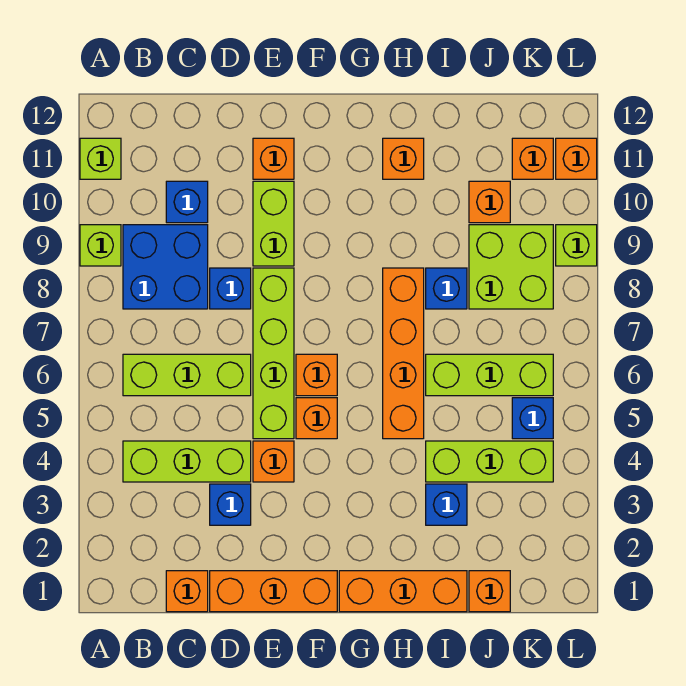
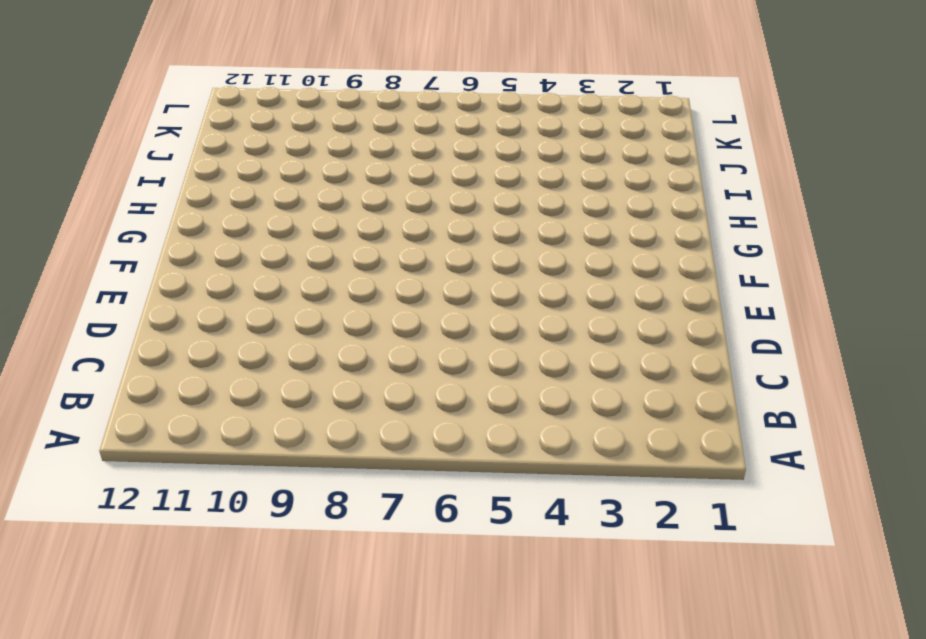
none -> lime brick A9 level 1
none -> lime brick A11 level 1
none -> lime brick B4:D4 level 1
none -> lime brick B6:D6 level 1

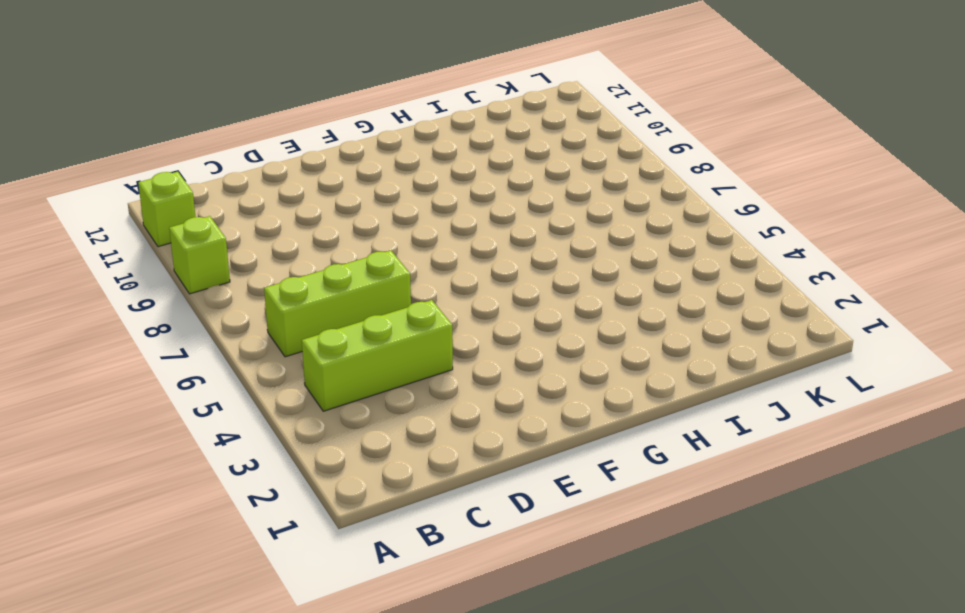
none -> blue brick B8:C9 level 1
none -> orange brick C1 level 1
none -> blue brick C10 level 1
none -> orange brick D1:F1 level 1

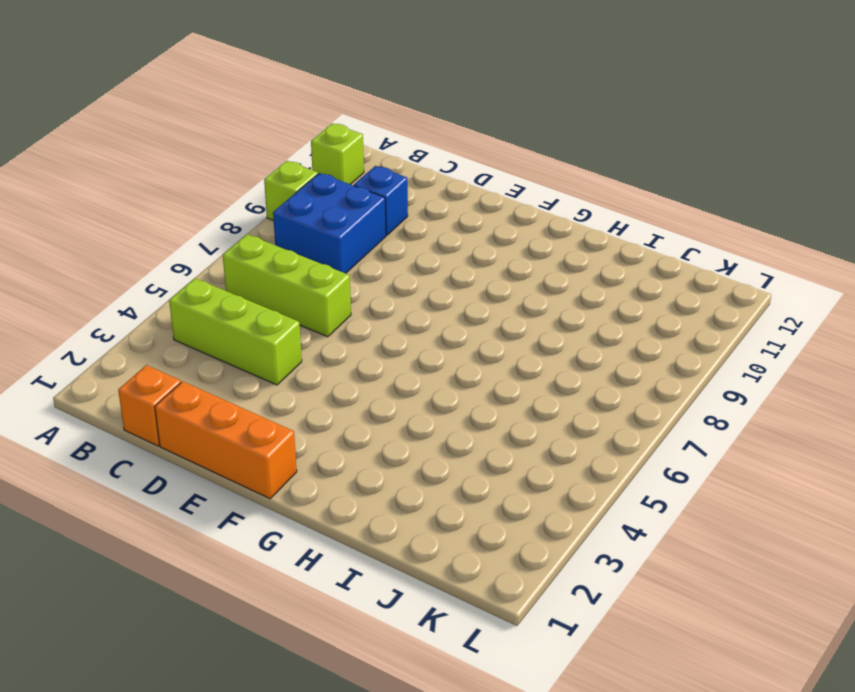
none -> blue brick D3 level 1
none -> blue brick D8 level 1
none -> orange brick E4 level 1
none -> lime brick E5:E8 level 1

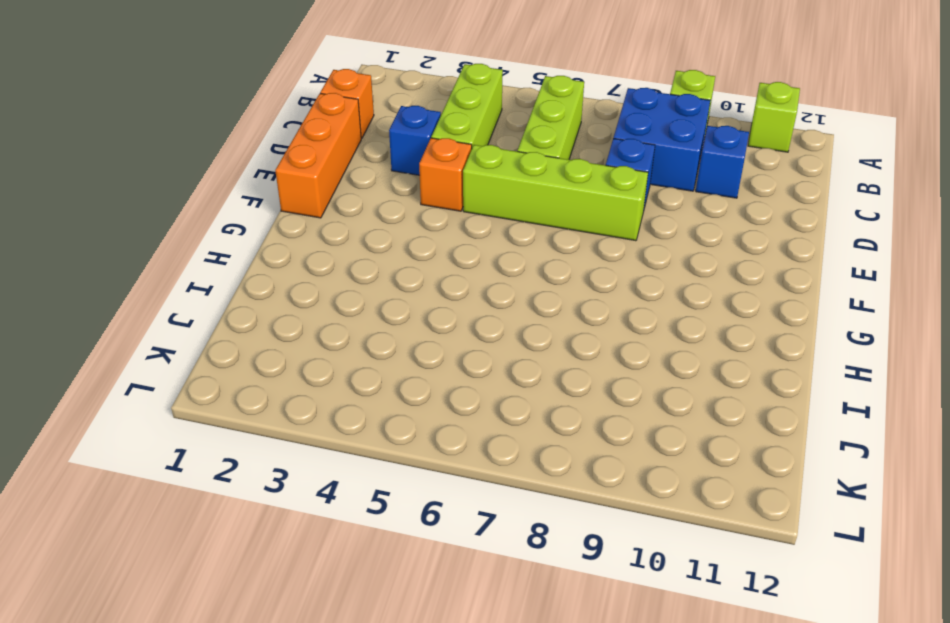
none -> lime brick E9:E10 level 1
none -> orange brick E11 level 1
none -> orange brick F5 level 1
none -> orange brick F6 level 1

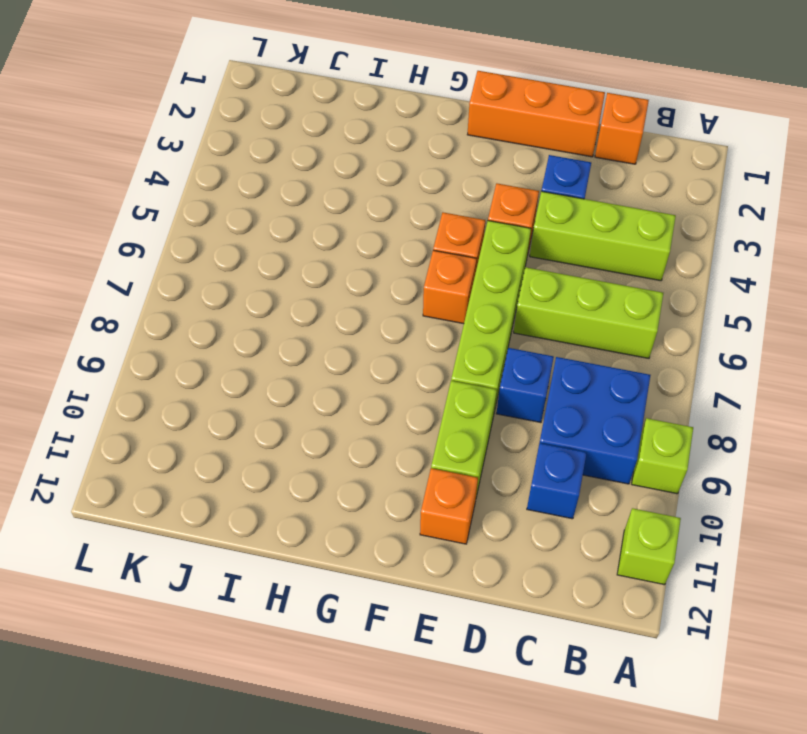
none -> orange brick G1:I1 level 1
none -> orange brick H5:H8 level 1
none -> orange brick H11 level 1
none -> blue brick I3 level 1

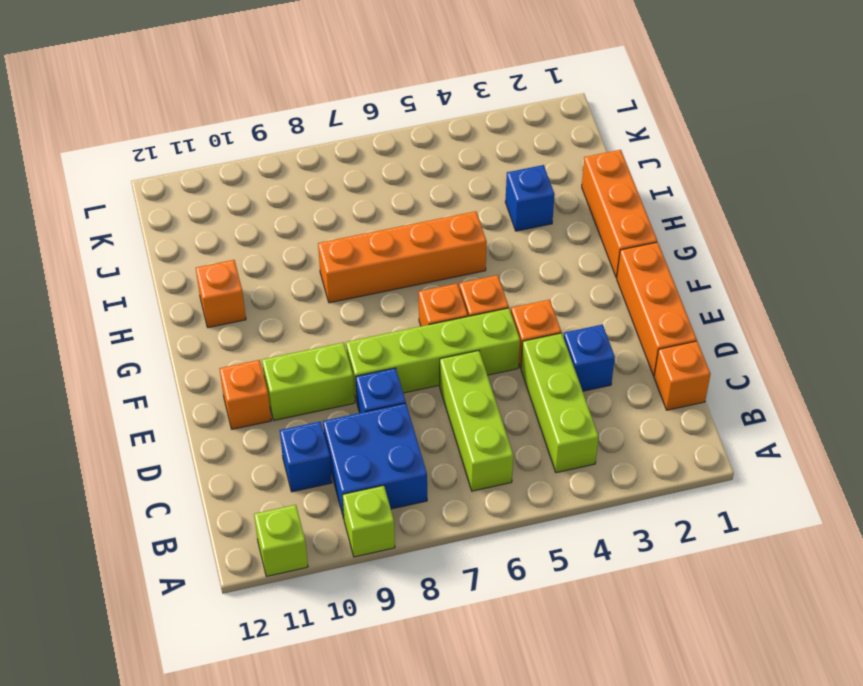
none -> lime brick I4:K4 level 1
none -> lime brick I6:K6 level 1
none -> blue brick I8 level 1
none -> orange brick J1 level 1

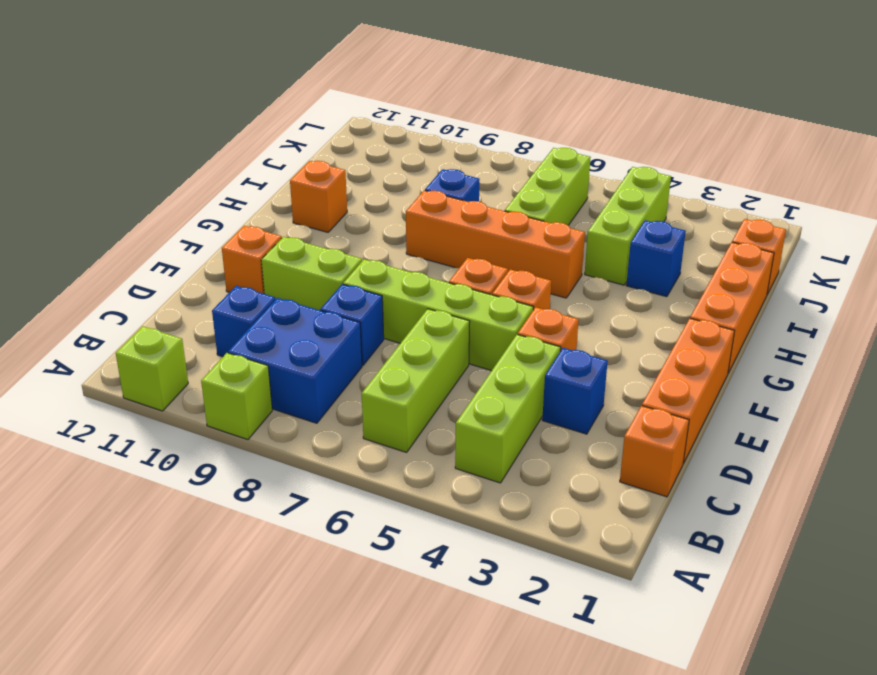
none -> lime brick J8:K9 level 1
none -> orange brick J10 level 1
none -> blue brick K5 level 1
none -> orange brick K11 level 1

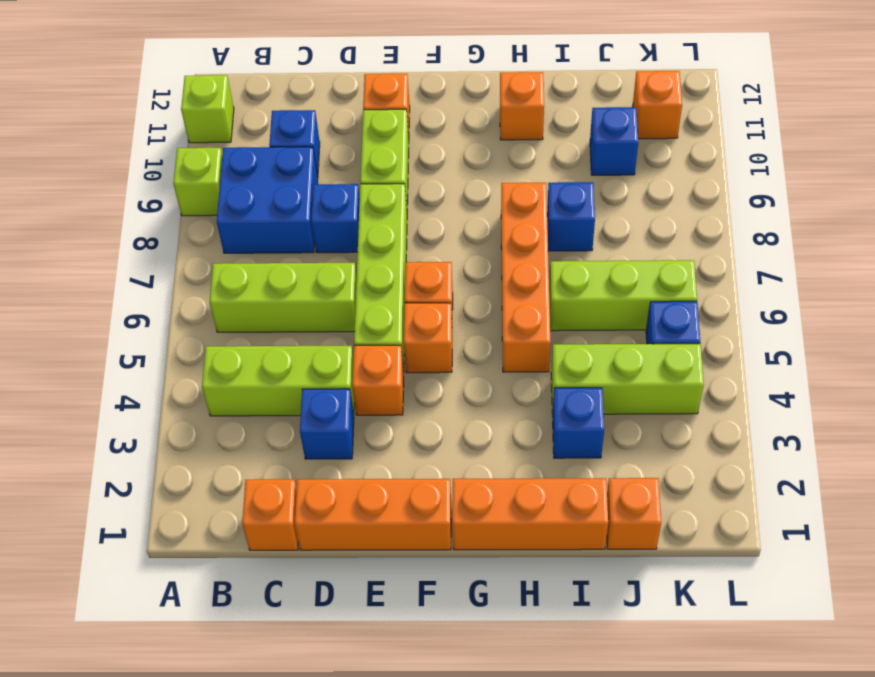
blue brick J10 level 1 -> orange brick J10 level 1
none -> lime brick J8:K9 level 1
none -> lime brick L9 level 1
none -> orange brick L11 level 1

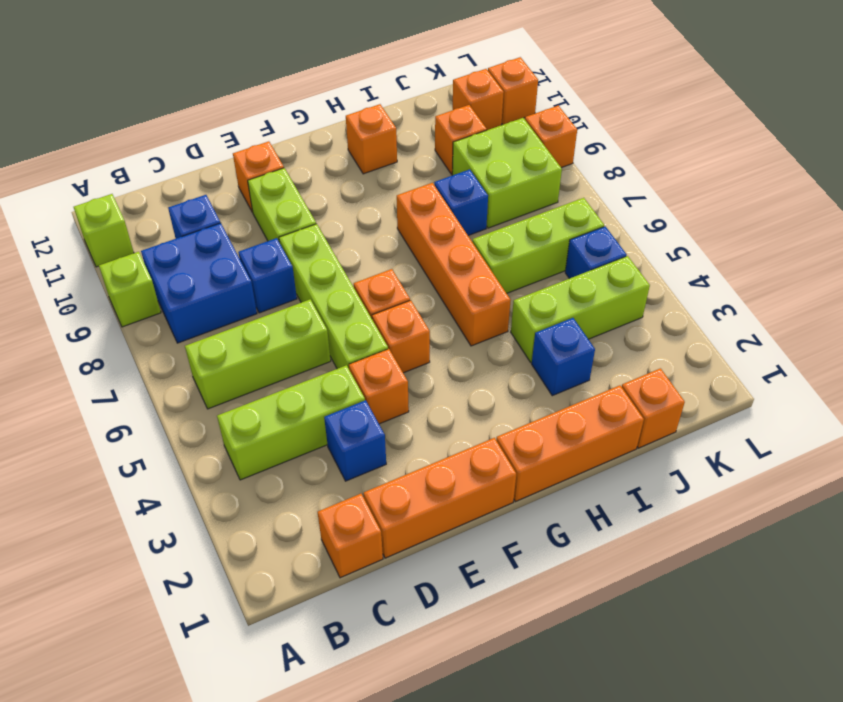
orange brick L9 level 1 -> lime brick L9 level 1

